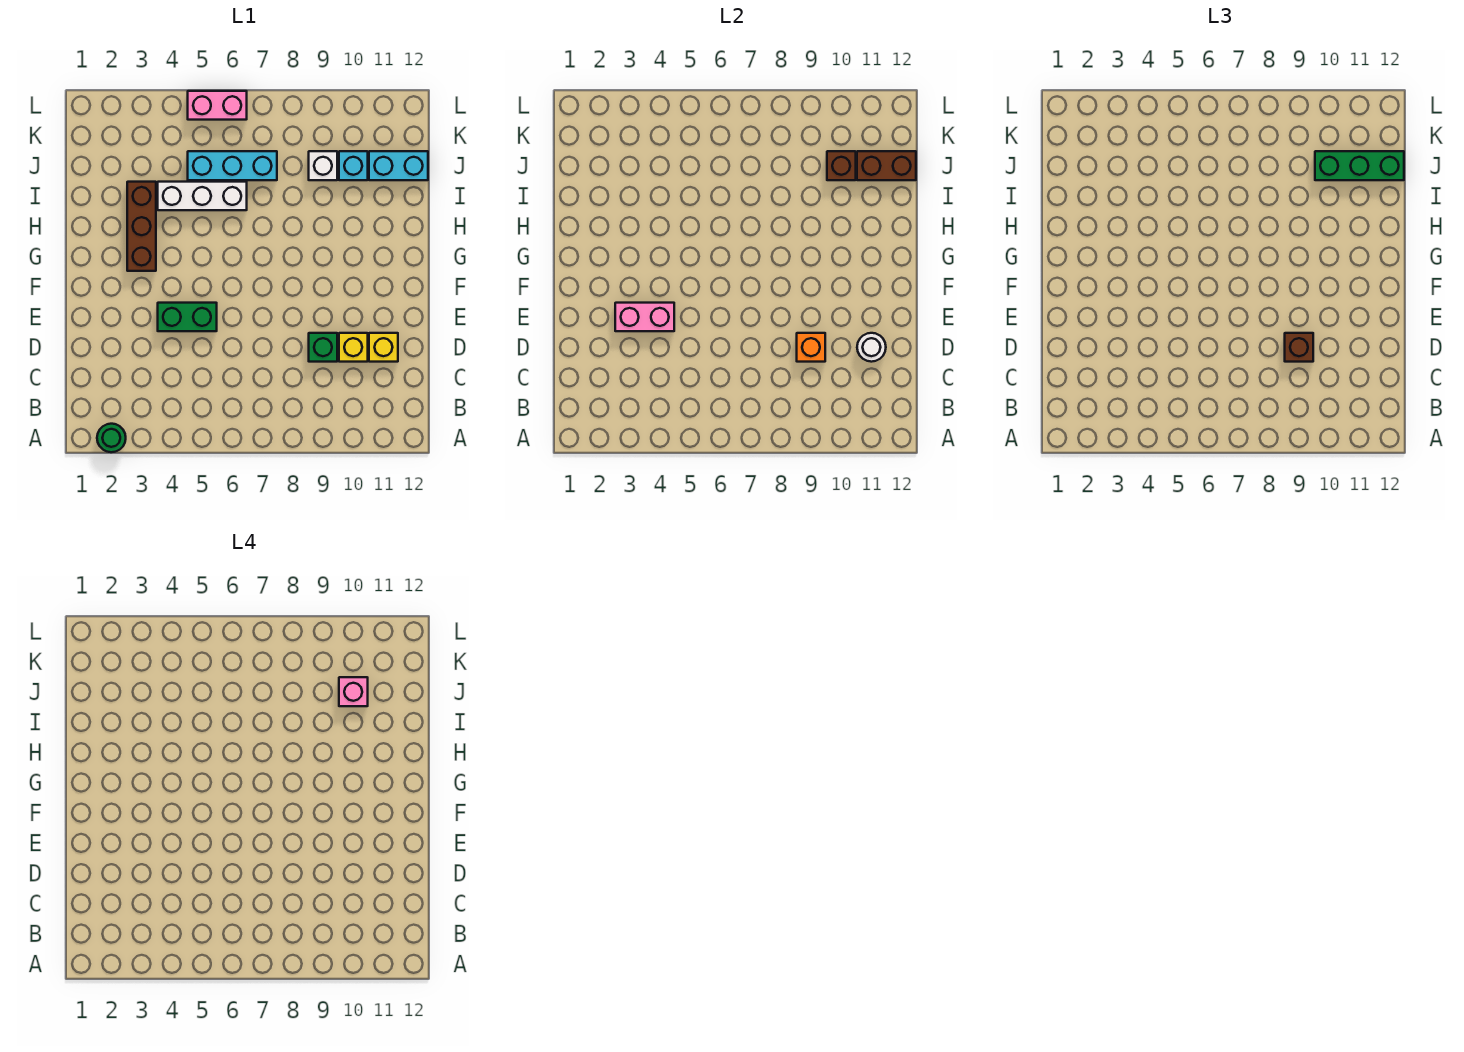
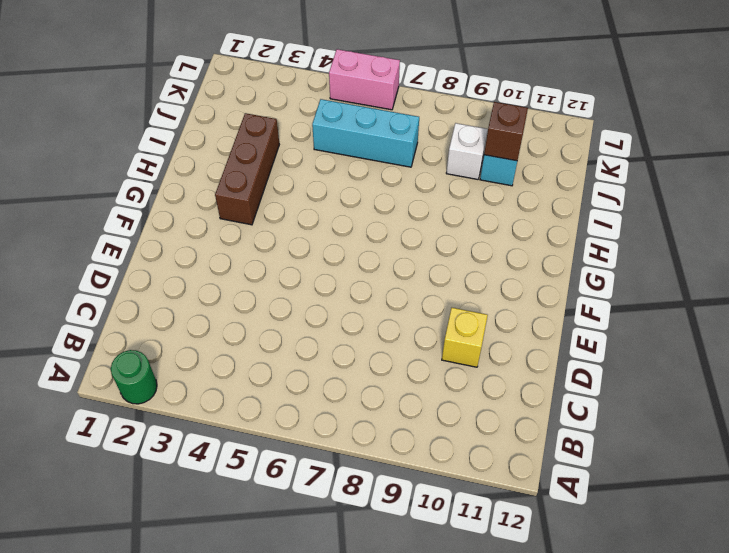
none -> green brick D9 level 1
none -> yellow brick D11 level 1
none -> green brick E4:E5 level 1

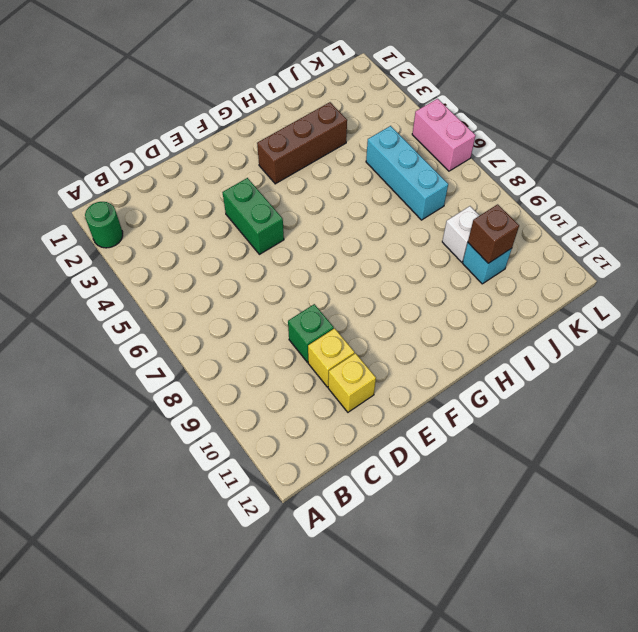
none -> white brick I4:I6 level 1
none -> cyan brick J11:J12 level 1
none -> orange brick D9 level 2

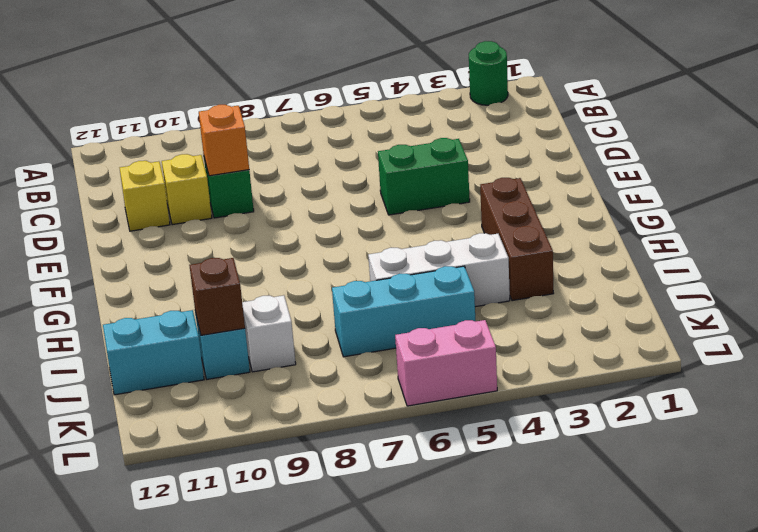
none -> white round brick D11 level 2
none -> pink brick E3:E4 level 2
none -> brown brick J11:J12 level 2

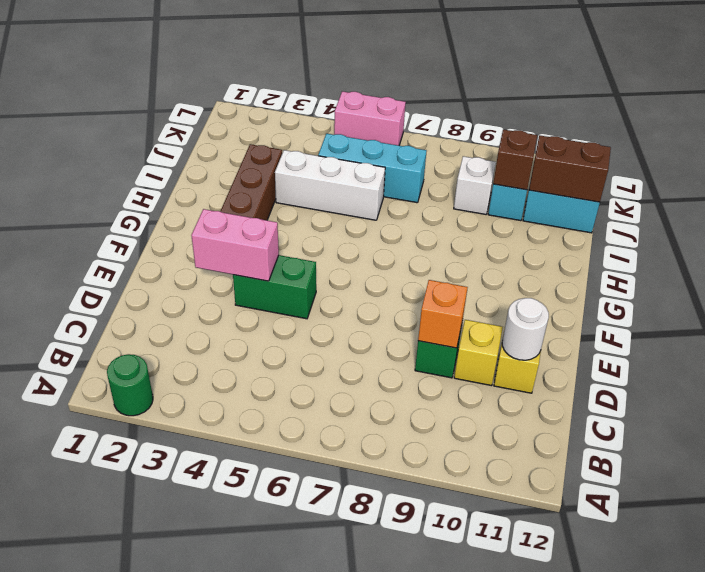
none -> brown brick D9 level 3
none -> green brick J10:J12 level 3
none -> pink brick J10 level 4

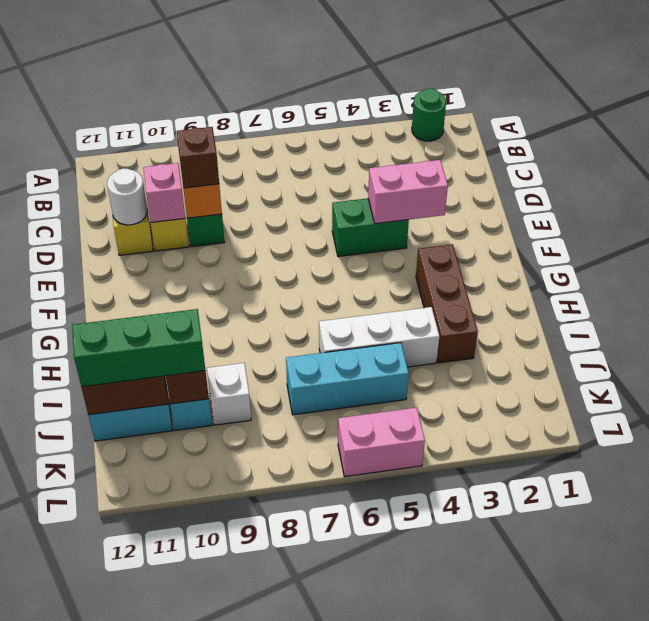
pink brick D10 level 2 -> pink brick J10 level 4

